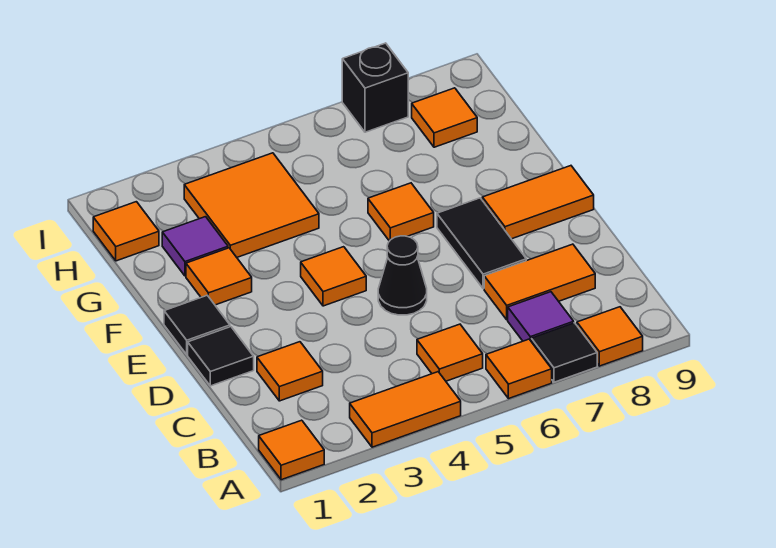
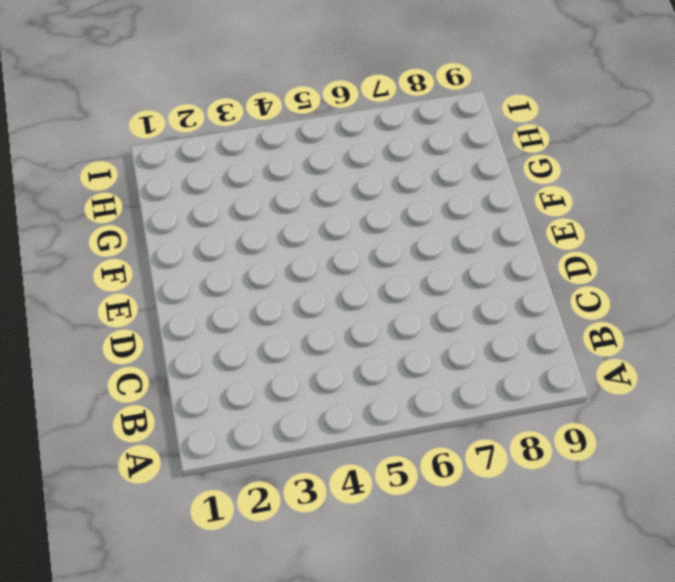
none -> orange tile A1 level 1
none -> orange tile A3:A4 level 1
none -> orange tile A6 level 1

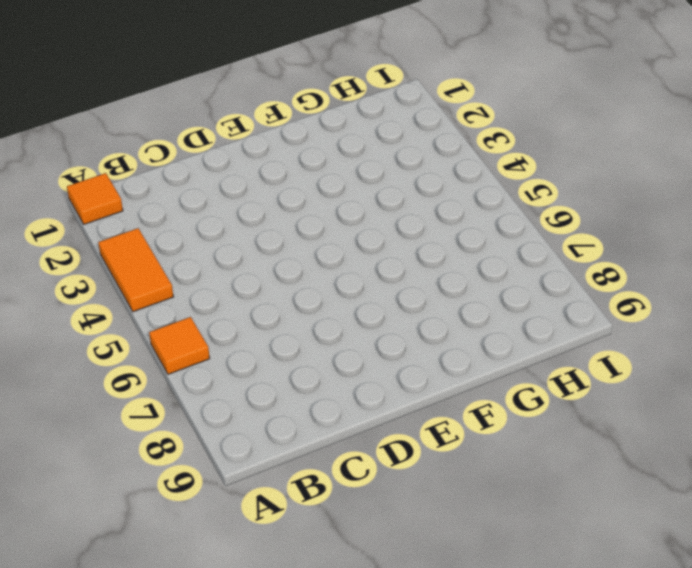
none -> black tile A7 level 1
none -> orange tile A8 level 1
none -> orange tile B5 level 1

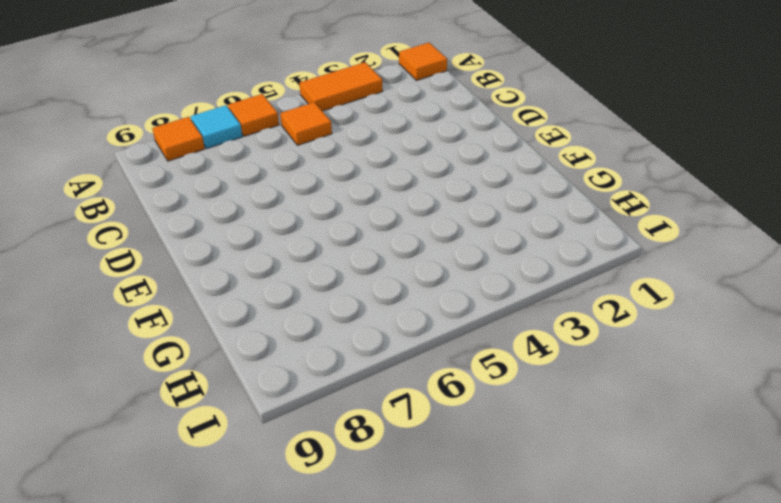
cyan tile A7 level 1 -> black tile A7 level 1
none -> purple tile B7 level 1
none -> orange tile C2 level 1
none -> orange tile C7:C8 level 1

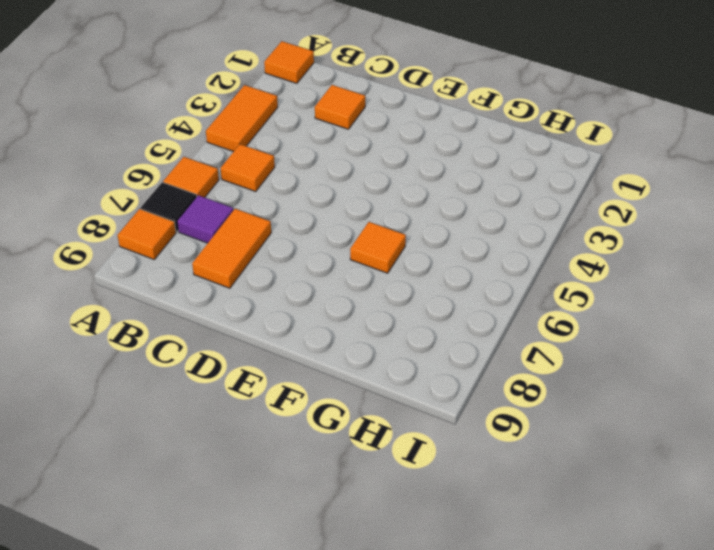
none -> black tile D1 level 1
none -> black cone D5 level 1
none -> black tile D7:E7 level 1

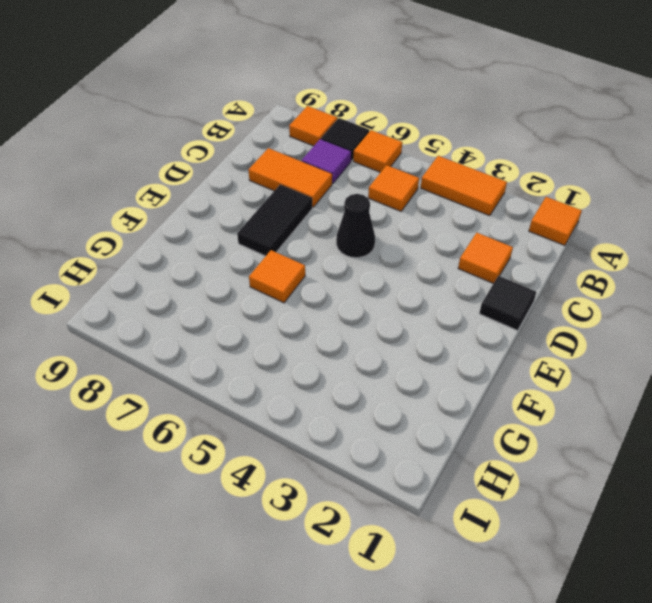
none -> black tile E1 level 1
none -> orange tile E4 level 1
none -> orange tile E8:E9 level 1

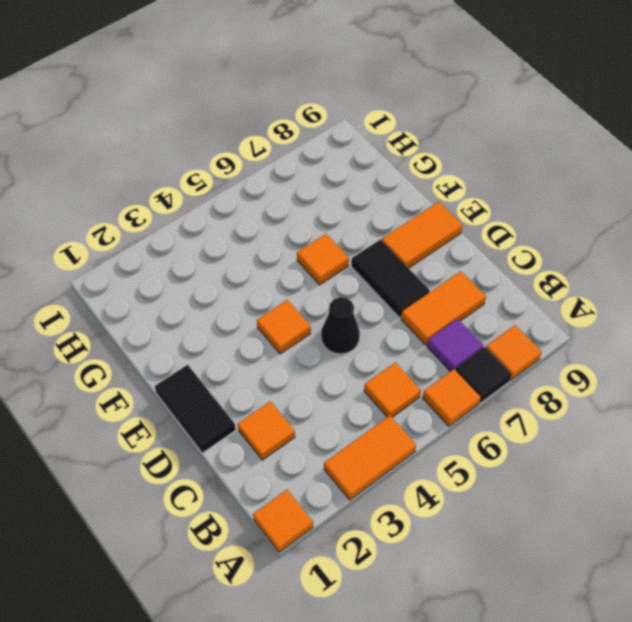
none -> orange tile F2 level 1
none -> purple tile G2 level 1
none -> orange tile G3:H4 level 1

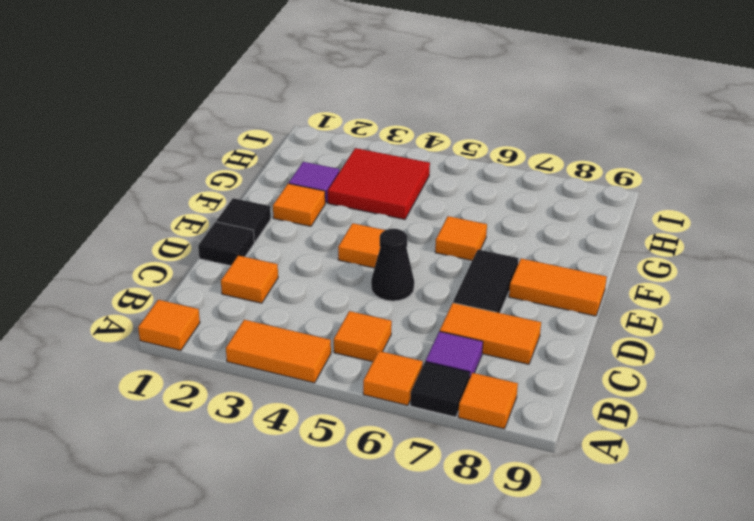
red tile G3:H4 level 1 -> orange tile G3:H4 level 1
none -> orange tile H1 level 1
none -> orange tile H8 level 1
none -> black brick I7 level 1

